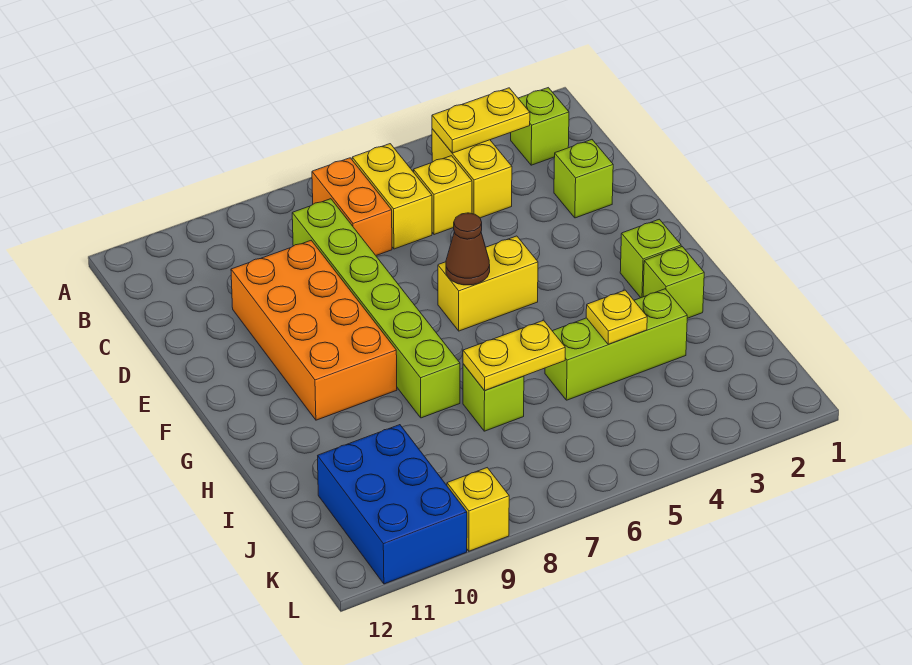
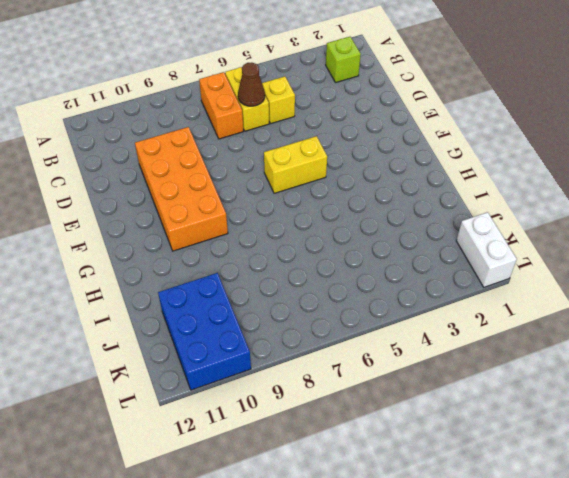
brown cone C6 level 2 -> brown cone F6 level 2
white brick K1:L1 level 1 -> none
none -> yellow brick B4:C4 level 1
none -> lime brick C8:H8 level 1
none -> lime brick D2 level 1

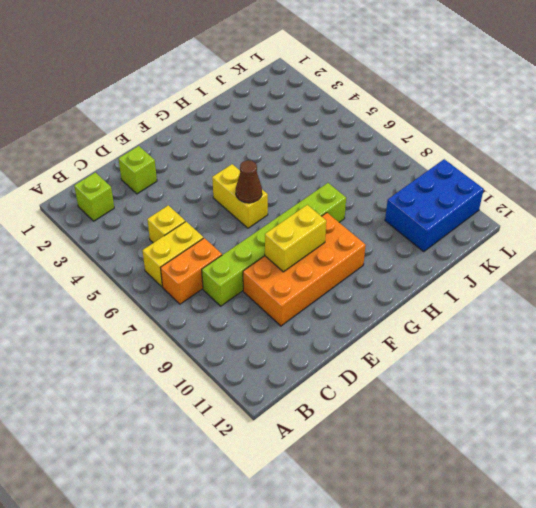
yellow brick E9:F9 level 2 -> yellow brick B4:C4 level 1
none -> lime brick G2 level 1
none -> lime brick H2 level 1
none -> lime brick I3:I5 level 1

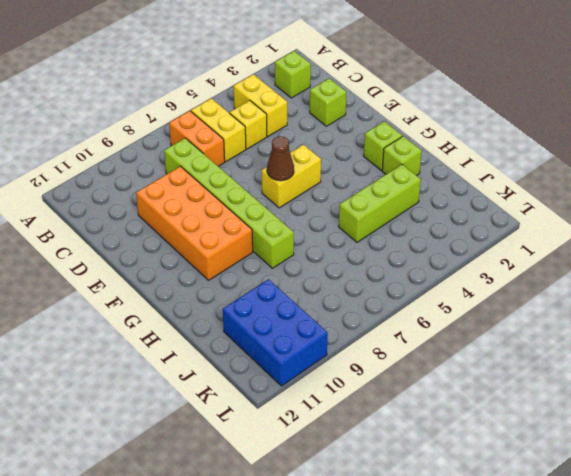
none -> lime brick I7 level 1
none -> yellow brick L9 level 1
none -> yellow plate B3:B4 level 2

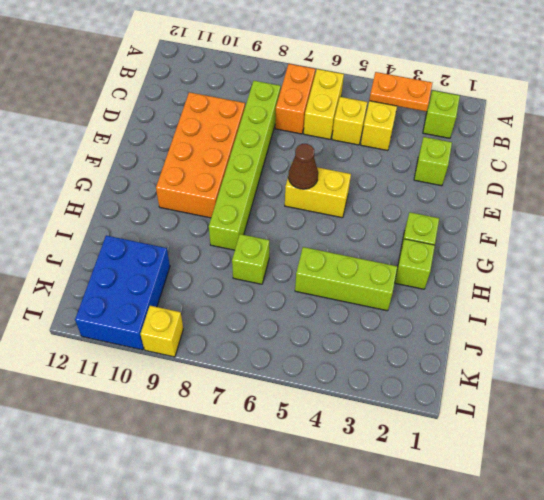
orange plate B3:B4 level 2 -> yellow plate B3:B4 level 2
none -> yellow plate I4 level 2
none -> yellow plate I6:I7 level 2

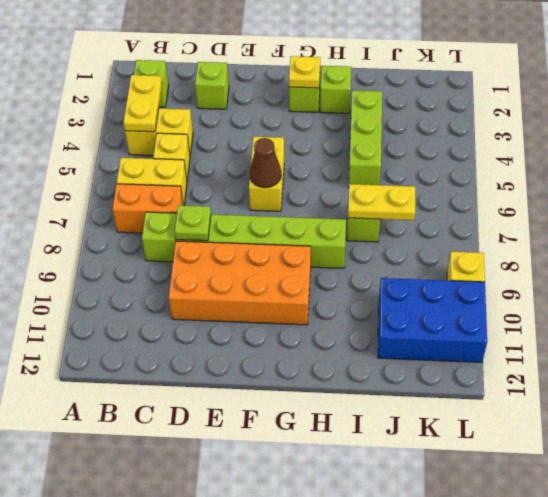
lime plate D8 level 2 -> none
yellow plate G2 level 2 -> yellow plate I4 level 2
yellow plate I7:J7 level 2 -> yellow plate I6:I7 level 2

